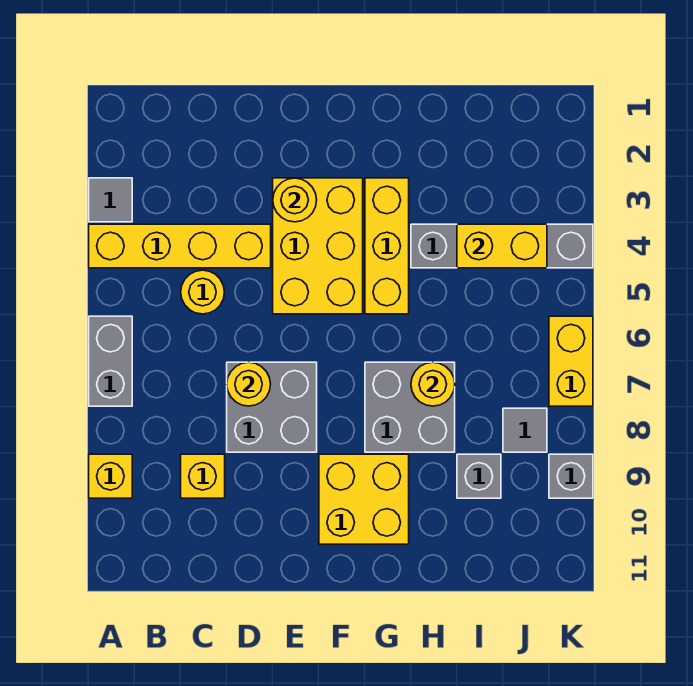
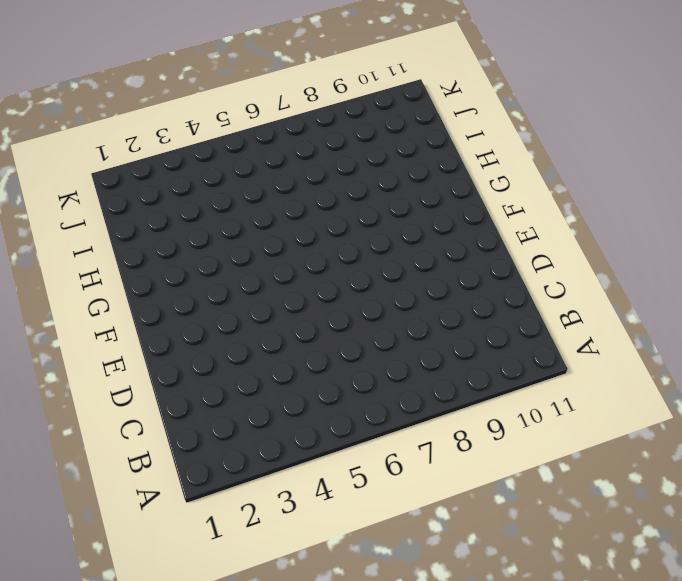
none -> grey tile A3 level 1
none -> yellow brick A4:D4 level 1
none -> grey brick A6:A7 level 1

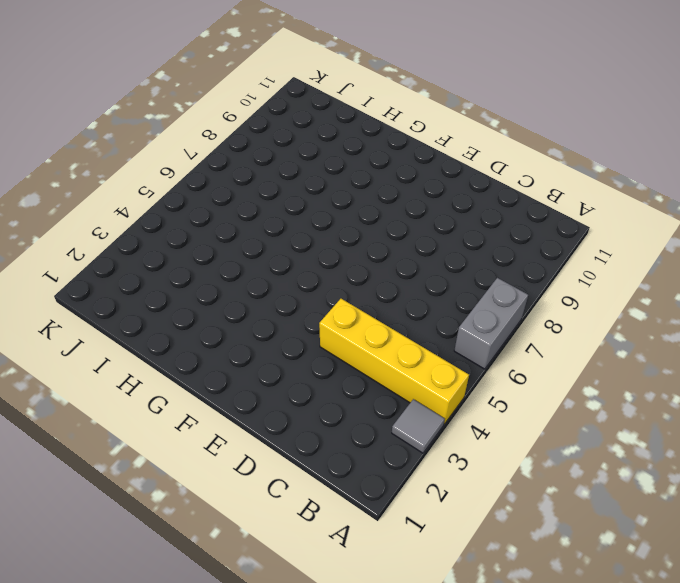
none -> yellow brick A9 level 1
none -> yellow round brick C5 level 1
none -> yellow brick C9 level 1

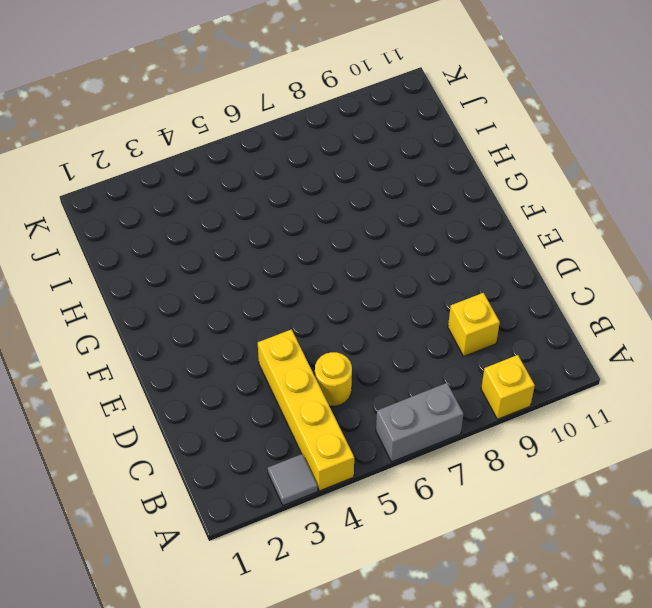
none -> grey brick D7:E8 level 1
none -> yellow brick E3:F5 level 1
none -> yellow brick F9:G10 level 1

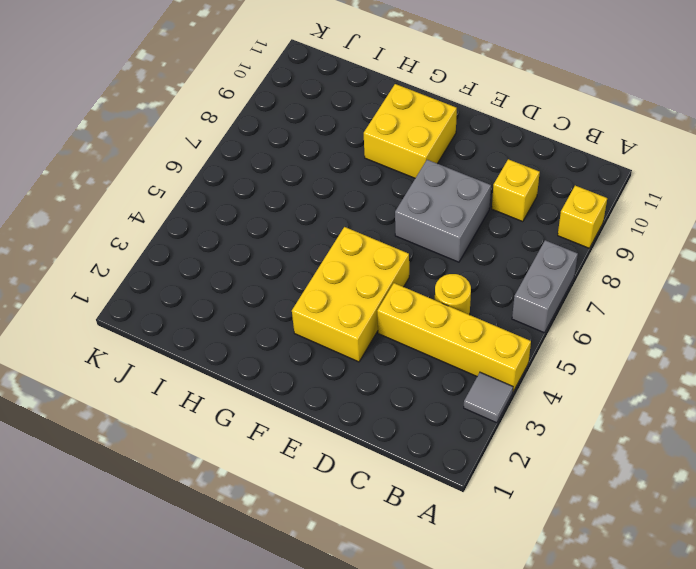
none -> yellow brick G3:G5 level 1
none -> grey brick G7:H8 level 1
none -> grey brick H4:K4 level 1

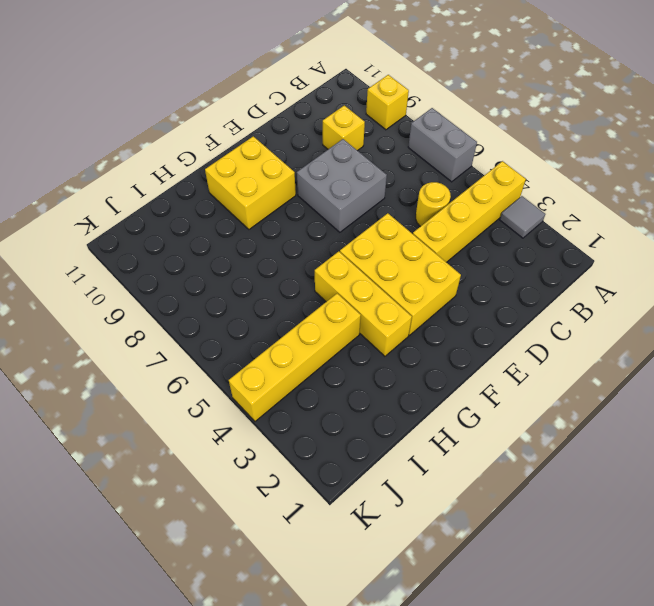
yellow brick H4:K4 level 1 -> grey brick H4:K4 level 1
none -> grey brick G7:H8 level 1
none -> grey brick I9 level 1
none -> grey tile J8 level 1

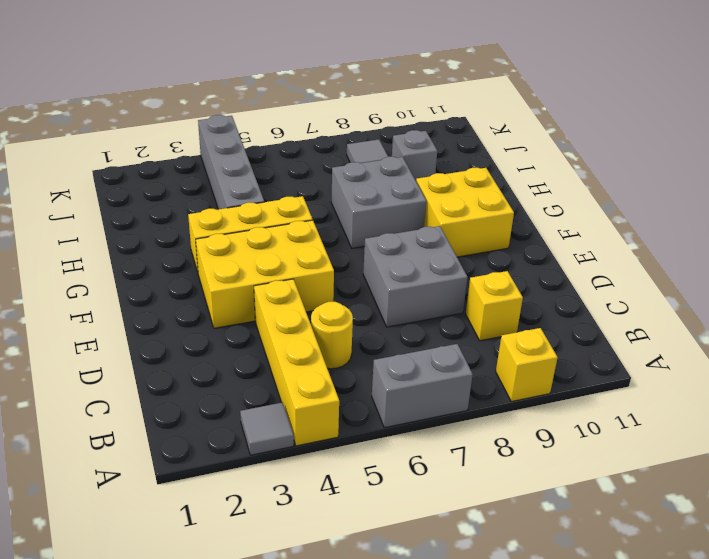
none -> yellow brick K6:K7 level 1
none -> grey brick K9 level 1
none -> yellow round brick D7 level 2

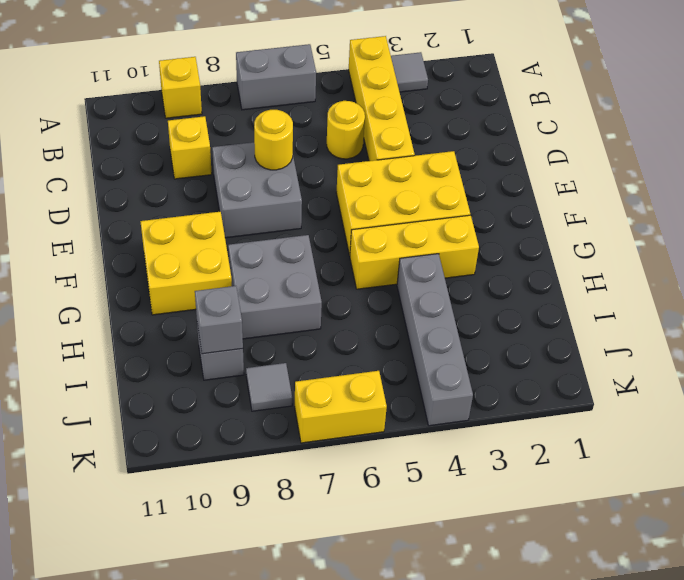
grey brick I9 level 2 -> grey brick K9 level 1
none -> yellow round brick E3 level 2
none -> yellow round brick H7 level 2
none -> yellow brick I4:J4 level 2

